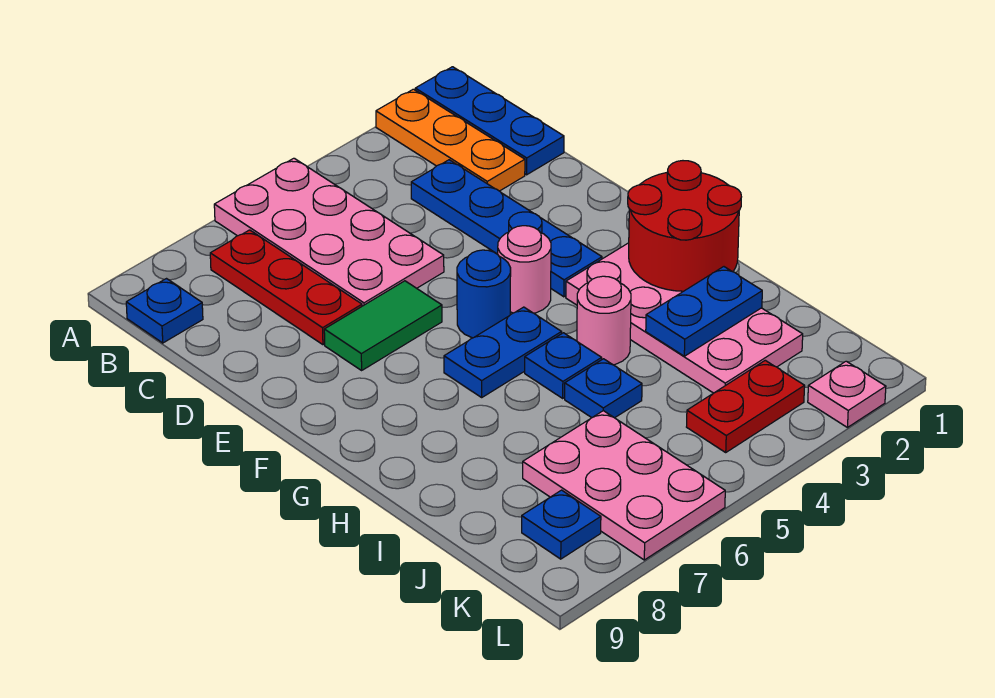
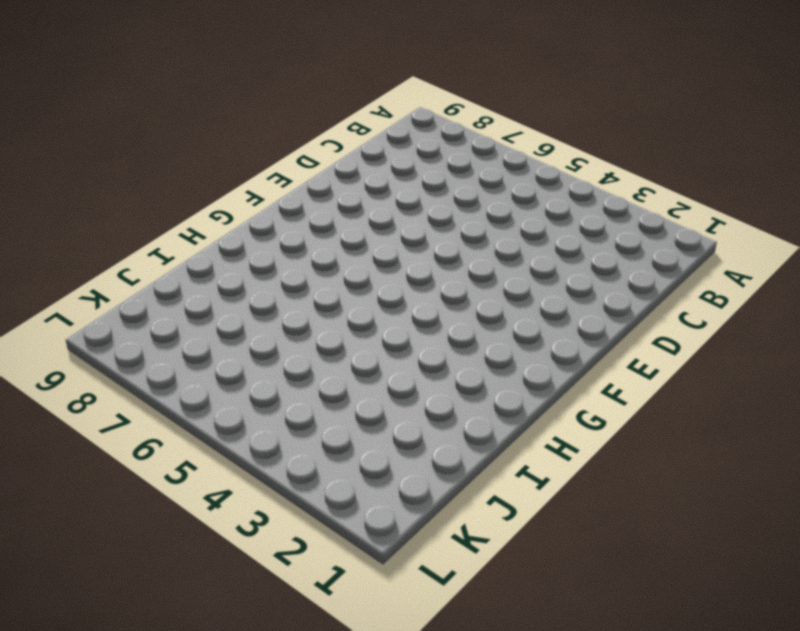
none -> blue plate A1:C1 level 1
none -> orange plate A2:C2 level 1
none -> pink plate A5:D6 level 1

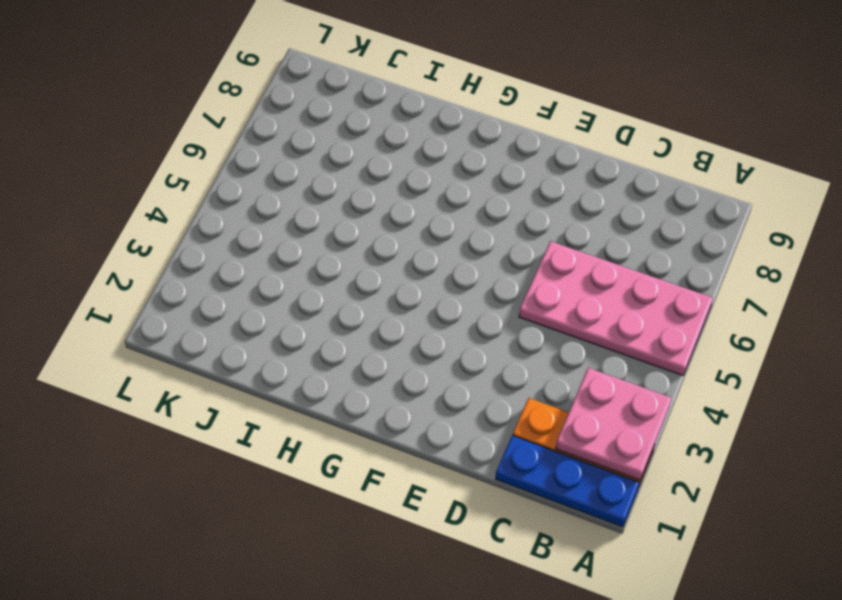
pink plate A2:B3 level 2 -> none
none -> red plate B7:D7 level 1
none -> blue plate B9 level 1
none -> blue plate C3:F3 level 1

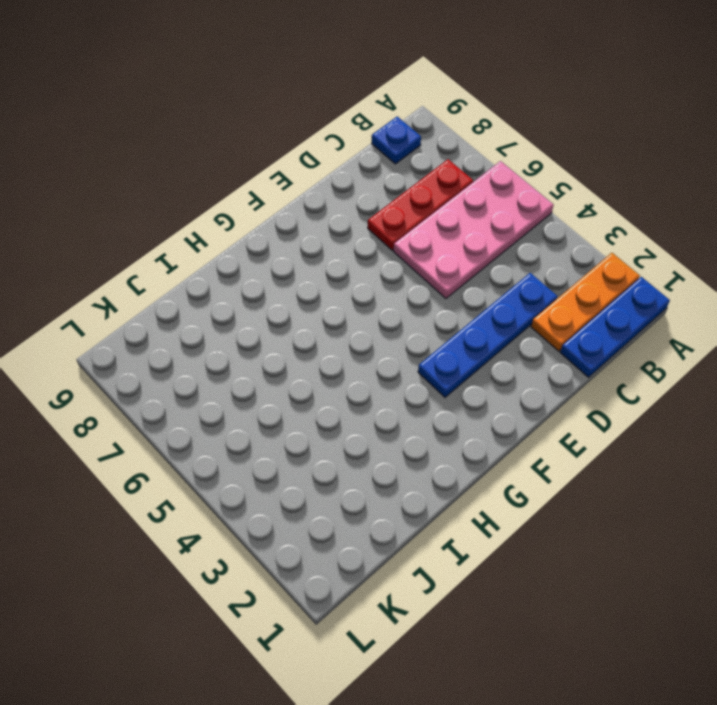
none -> green tile E6:E7 level 1
none -> pink round brick F4 level 1
none -> blue round brick F5 level 1

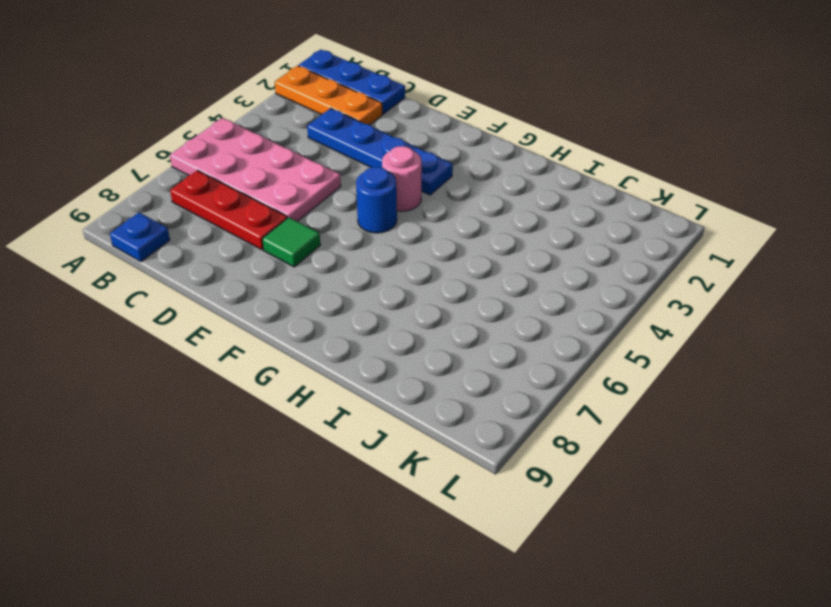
green tile E7 level 1 -> green tile E6:E7 level 1
none -> pink plate G2:J3 level 1
none -> blue plate G5:G6 level 1
none -> pink round brick H4 level 1

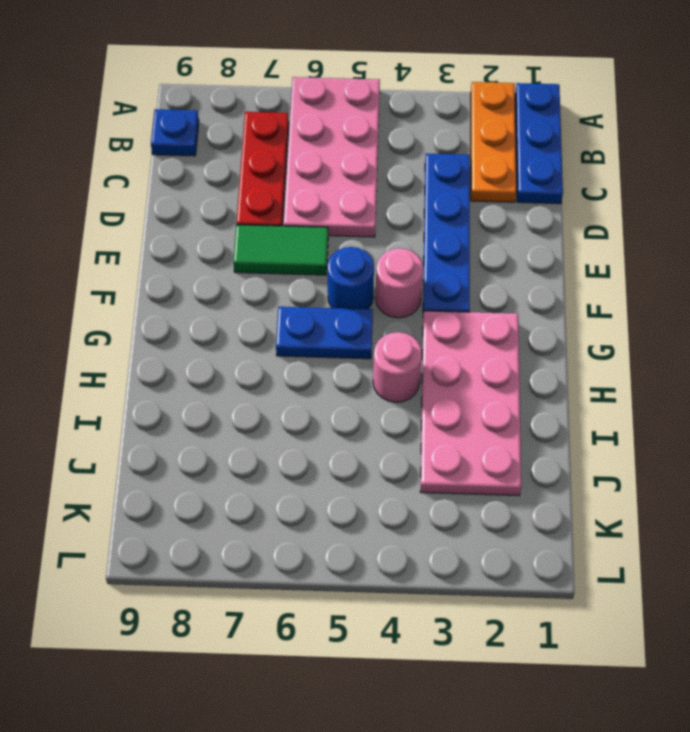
none -> blue plate H5 level 1
none -> blue plate I5 level 1
none -> pink plate J6:L7 level 1

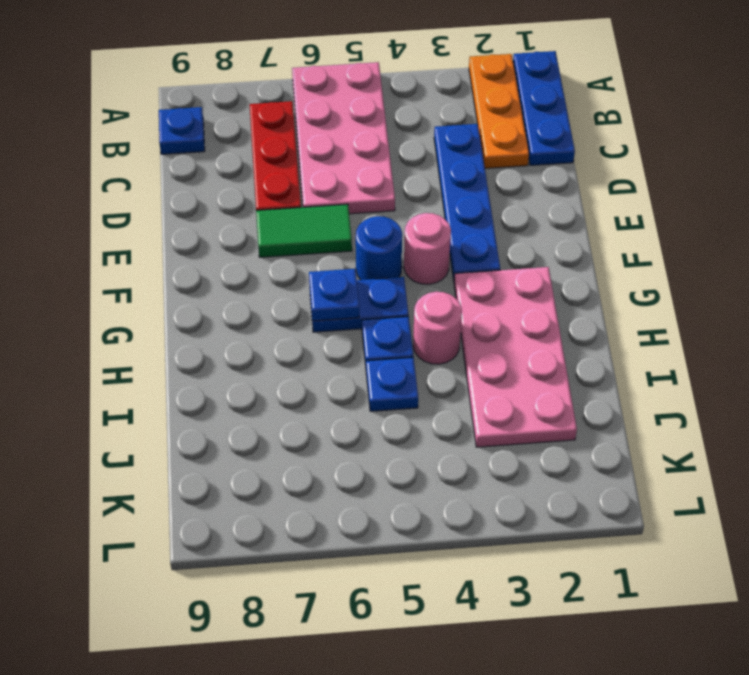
blue plate G6 level 2 -> blue plate K8 level 1
none -> pink plate J6:L7 level 1
none -> red plate K3:K4 level 1
none -> pink plate L2 level 1

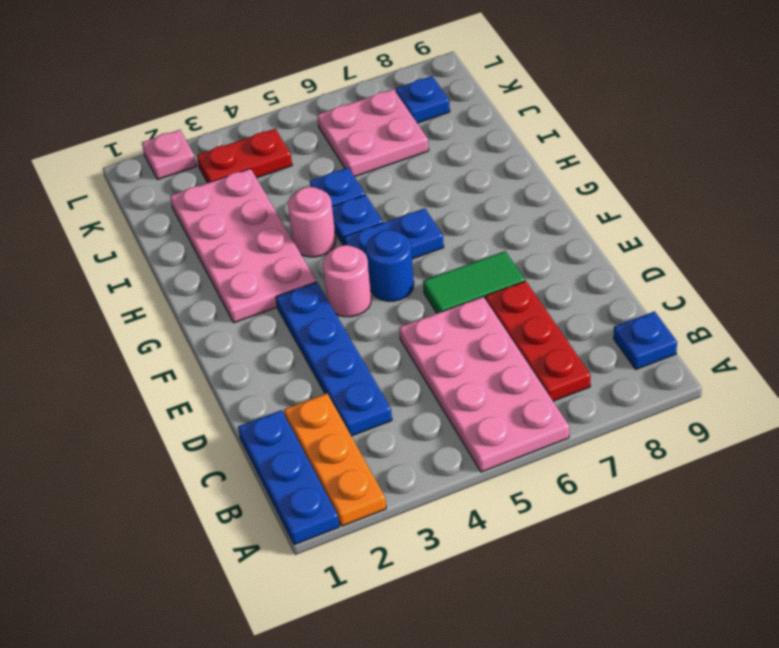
pink plate J6:K7 level 1 -> pink plate J6:L7 level 1
none -> red round brick G1:H2 level 2
none -> blue plate I2:I3 level 2

